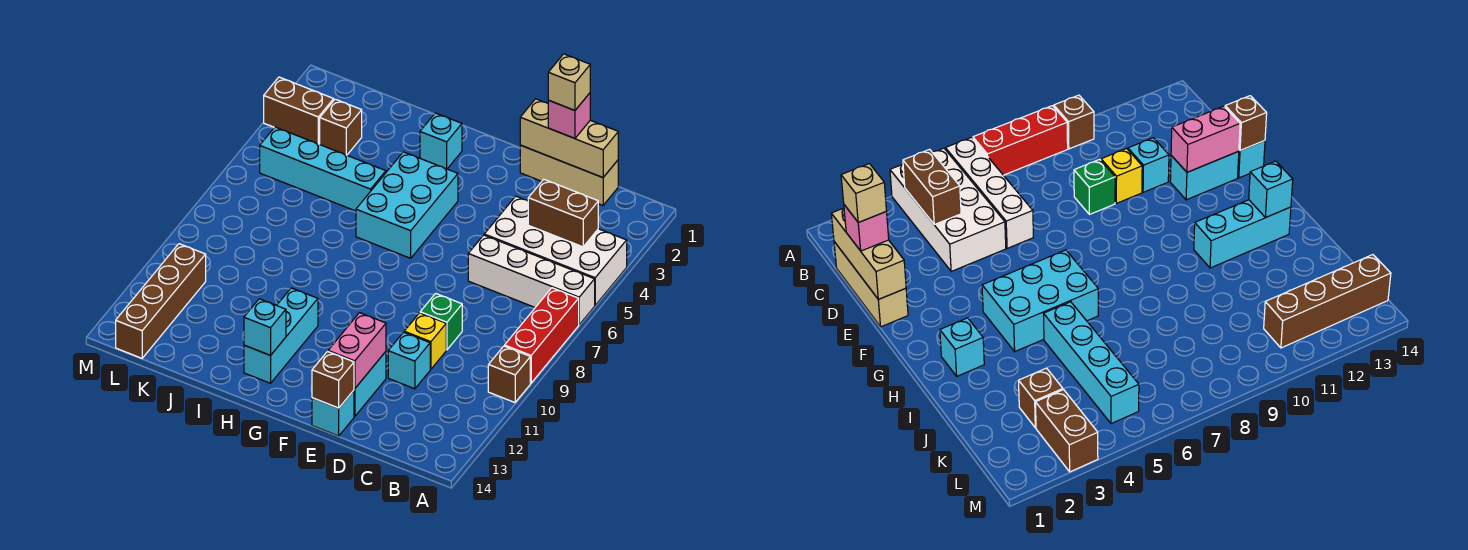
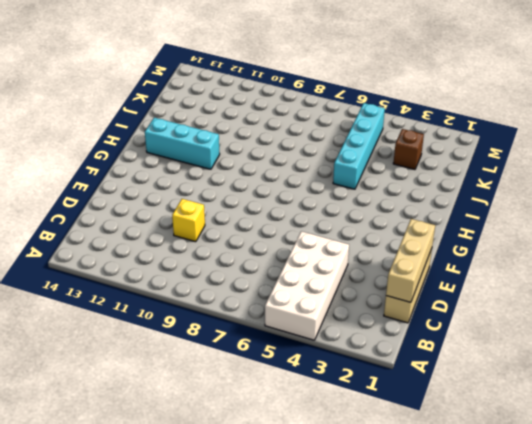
none -> white brick A6:D6 level 1
none -> red brick A7:A9 level 1
none -> brown brick A10 level 1

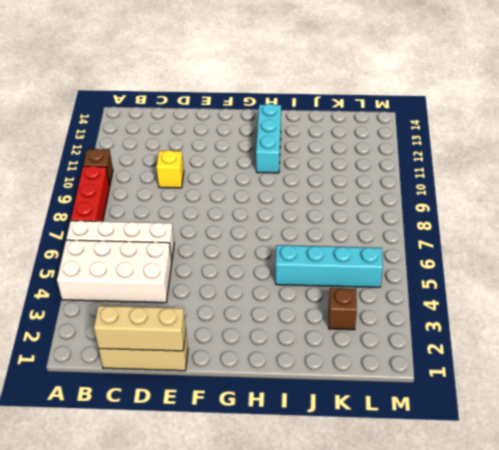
none -> green brick D9 level 1
none -> cyan brick D11 level 1
none -> cyan brick E12:E13 level 1

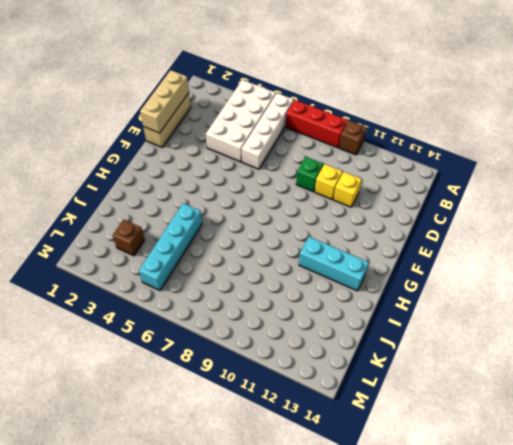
yellow brick D11 level 1 -> cyan brick D11 level 1
none -> cyan brick E12:E13 level 1
none -> cyan brick E14 level 1
none -> cyan brick G4:H6 level 1

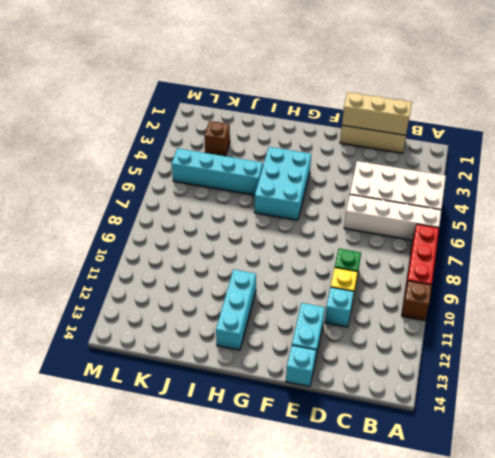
none -> cyan brick H2 level 1
none -> brown brick L3:M3 level 1
none -> brown brick L11:L14 level 1

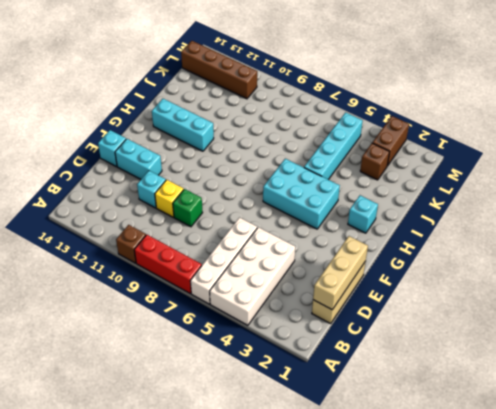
none -> brown brick B4:C4 level 2
none -> pink brick E12:E13 level 2
none -> brown brick E14 level 2

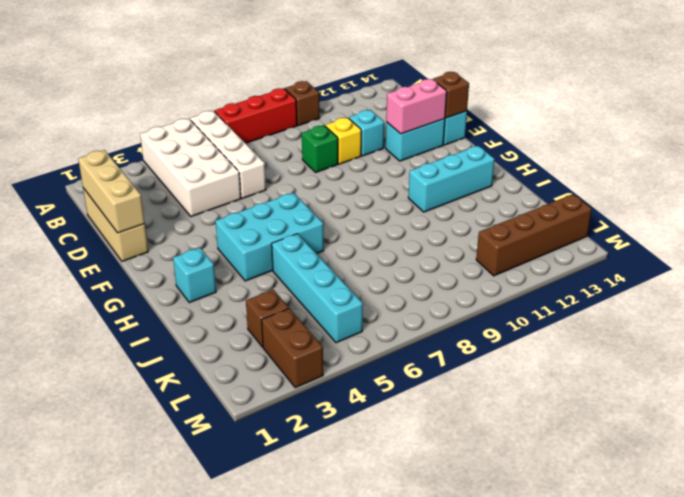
none -> brown brick B4:C4 level 2
none -> cyan brick H13 level 2
none -> pink brick D1 level 3

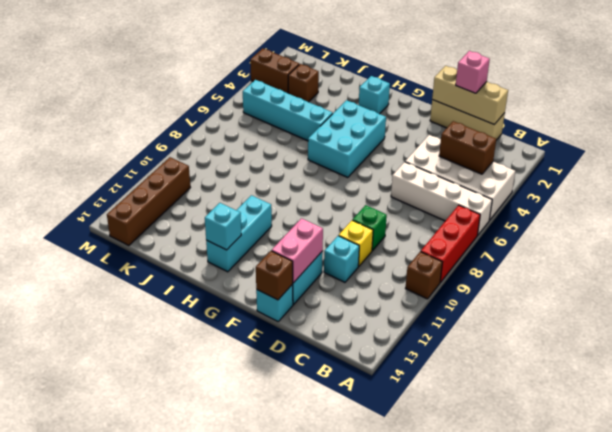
none -> tan brick D1 level 4

